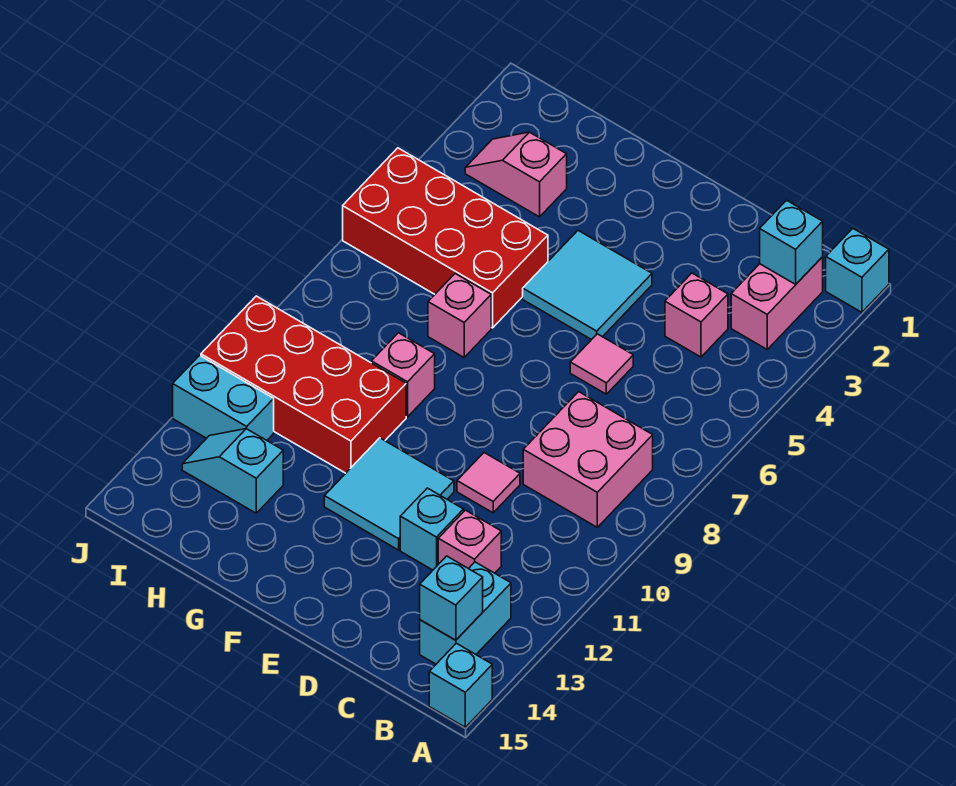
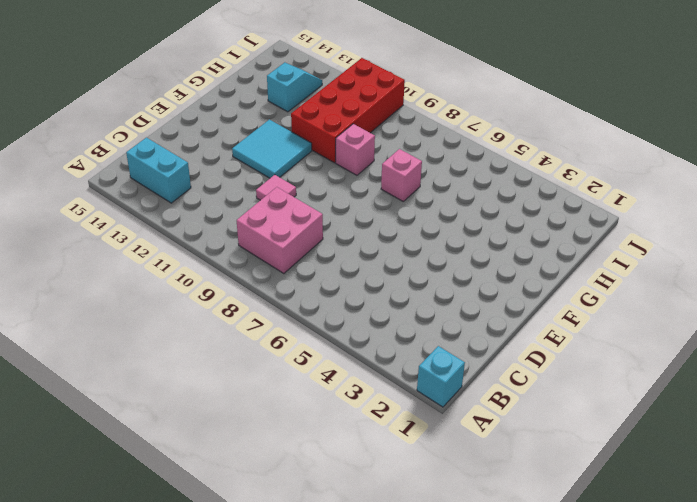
none -> cyan brick A15 level 1
none -> pink brick B2:B3 level 1
none -> pink brick C4 level 1

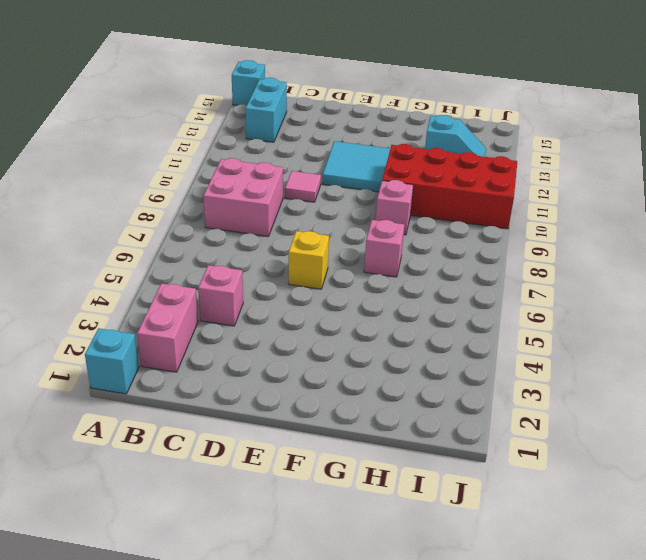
yellow brick E6 level 1 -> none
none -> pink brick C12 level 1
none -> pink tile D6 level 1
none -> cyan brick D12 level 1

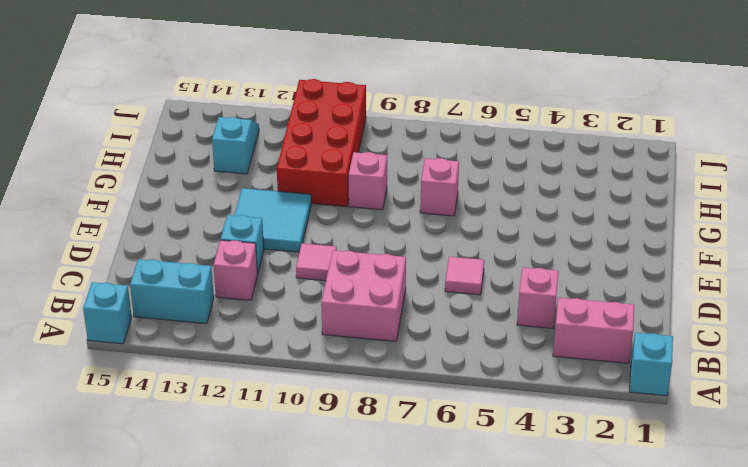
none -> cyan tile E4:F5 level 1
none -> red brick G5:J6 level 1
none -> pink slope H3:I3 level 1 top H

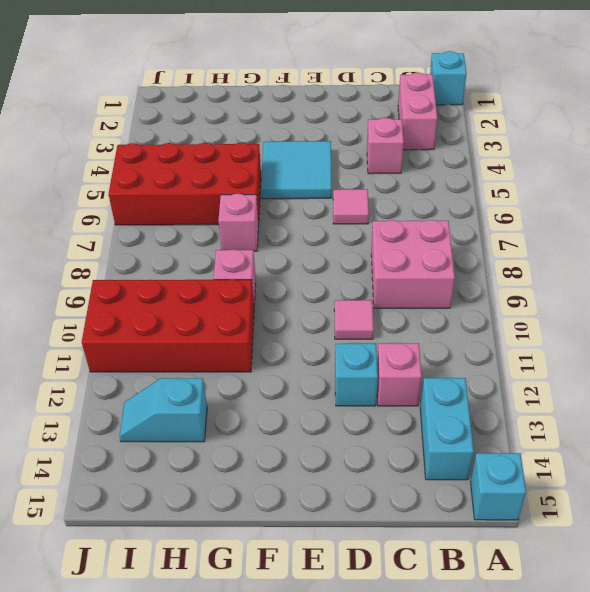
none -> cyan tile E11:F12 level 1
none -> pink slope H3:I3 level 1 top H
none -> cyan brick I12:J12 level 1

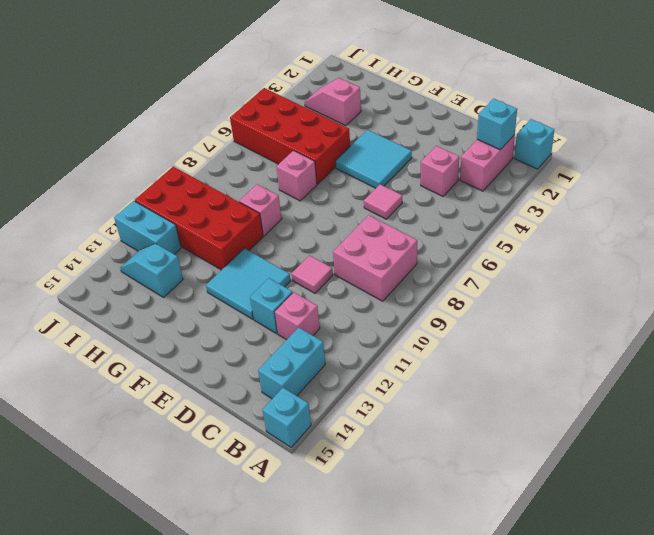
none -> cyan brick B14 level 2

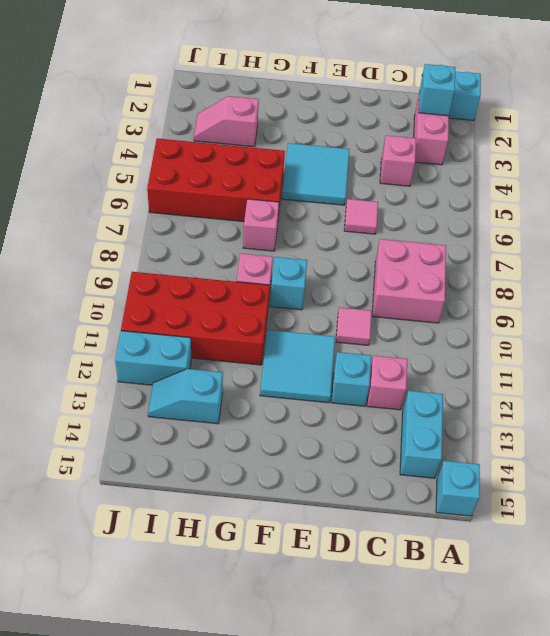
cyan brick F9 level 1 -> cyan brick B14 level 2

